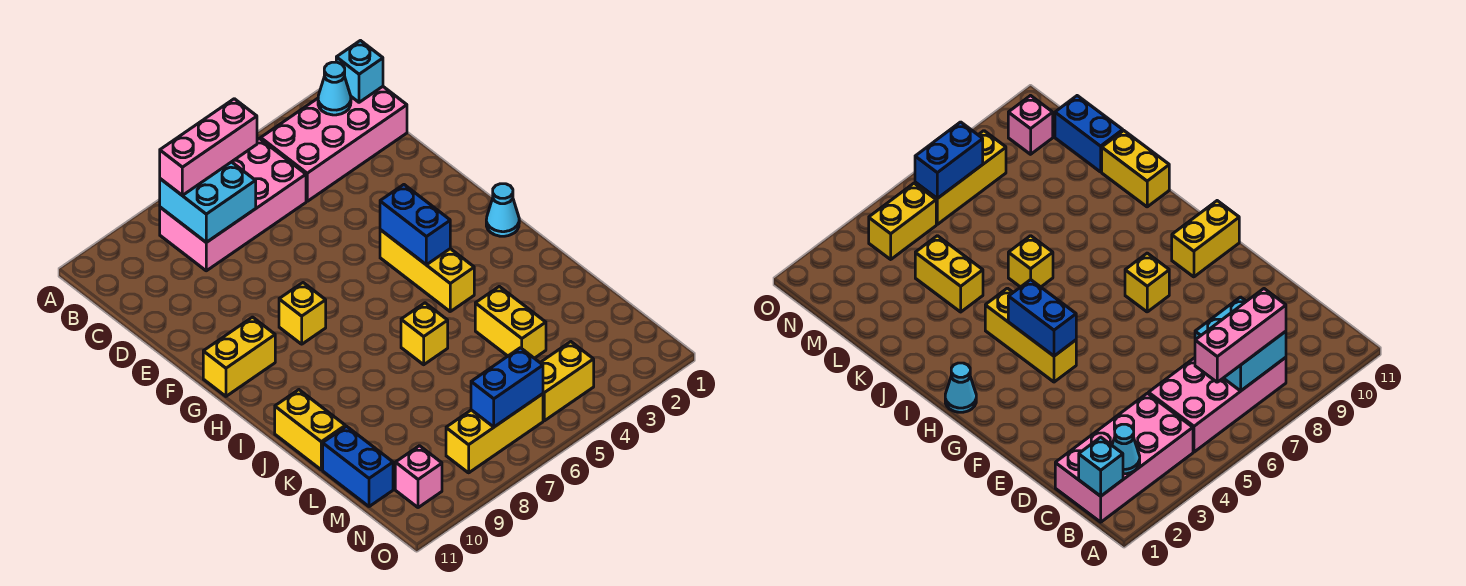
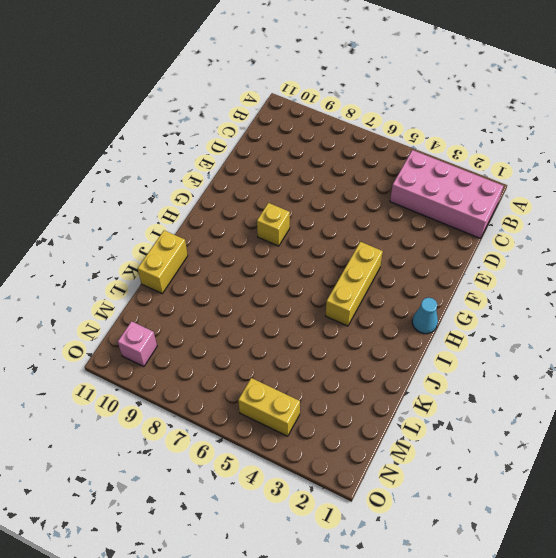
none -> pink brick B5:C8 level 1
none -> yellow brick G10:G11 level 1
none -> yellow brick J6 level 1

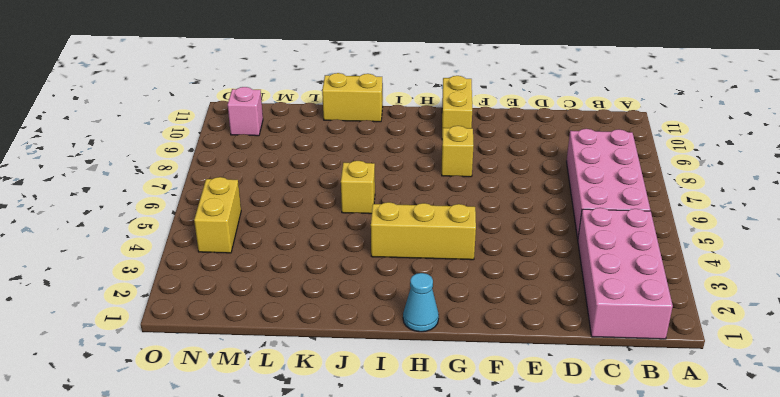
none -> yellow brick K4:L4 level 1
none -> blue brick L11:M11 level 1
none -> yellow brick N6:N8 level 1

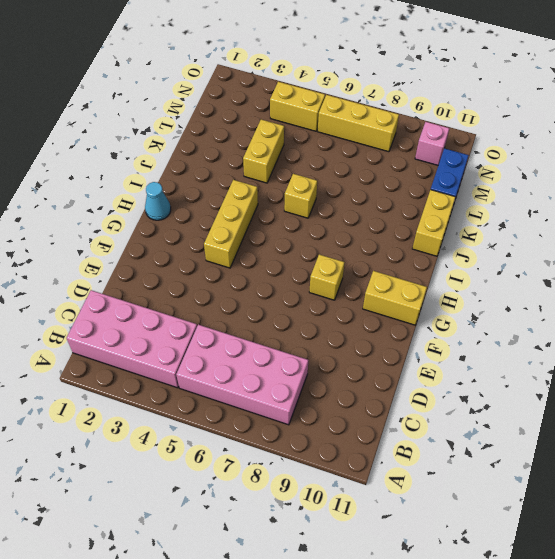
none -> cyan brick B1 level 2
none -> cyan cone B2 level 2
none -> cyan brick B7:C8 level 2

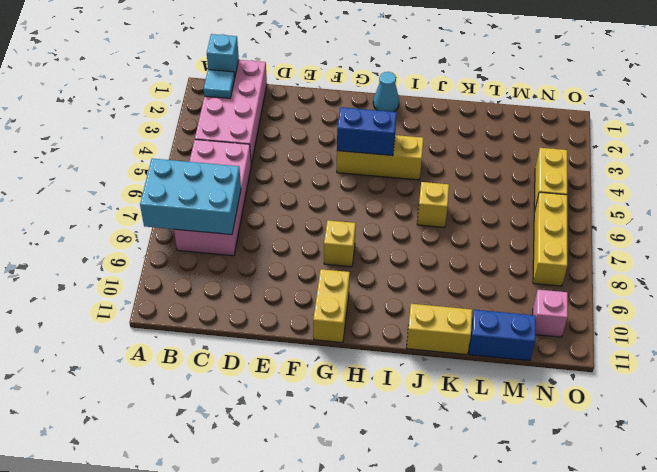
cyan brick A7:C8 level 2 -> cyan brick B7:C8 level 2
cyan tile B2 level 2 -> cyan cone B2 level 2
none -> yellow brick K4:L4 level 1
none -> blue brick N6:N7 level 2
none -> pink brick B6:B8 level 3

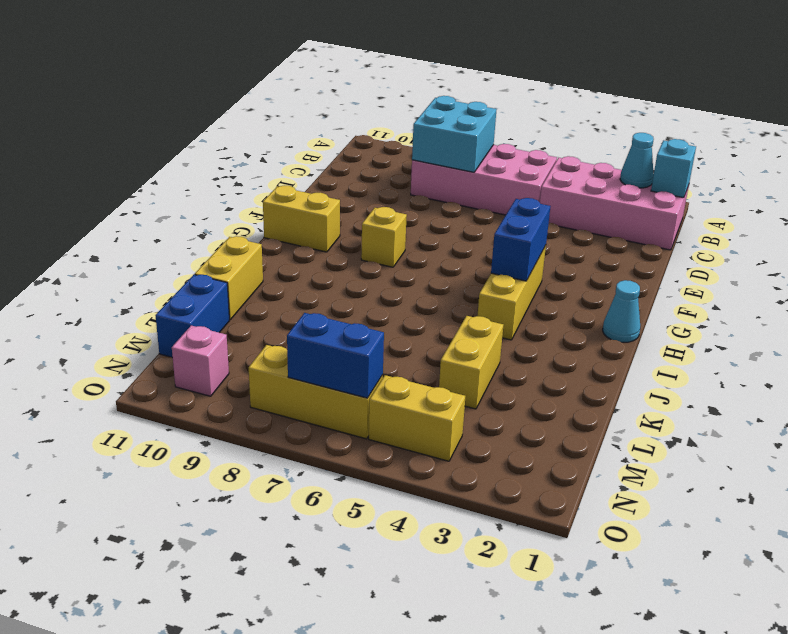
none -> yellow brick J6 level 1
none -> pink brick B6:B8 level 3

